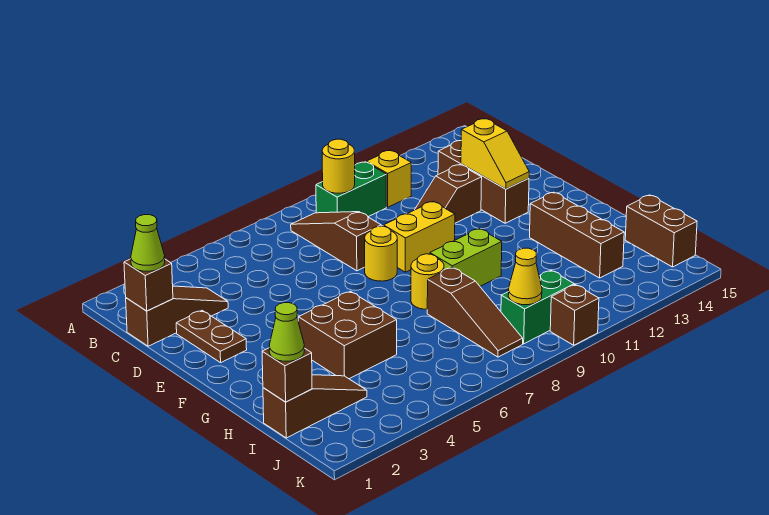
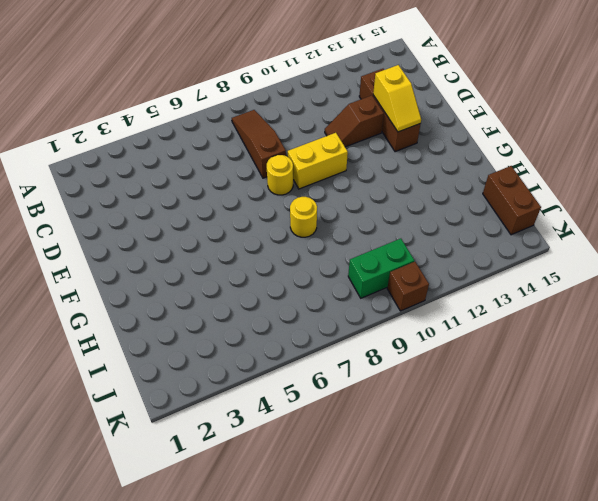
none -> green brick B9:B10 level 1
none -> yellow brick B11 level 1
none -> brown slope C1:C3 level 1 top 1

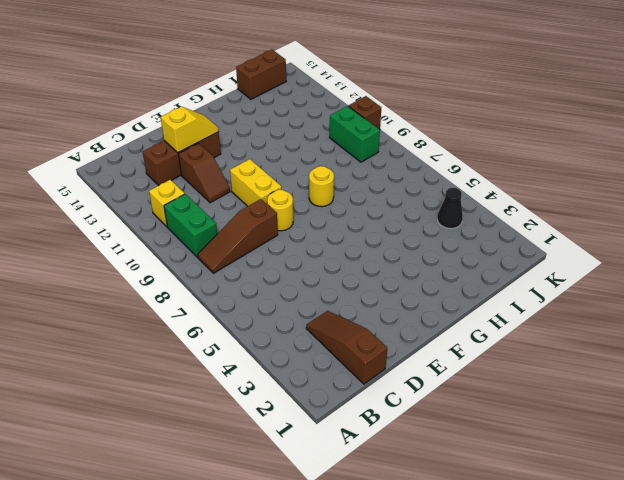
black cone J4 level 1 -> none
none -> brown plate D2:E2 level 1
none -> brown brick G4:H5 level 1
none -> lime brick G9:G10 level 1

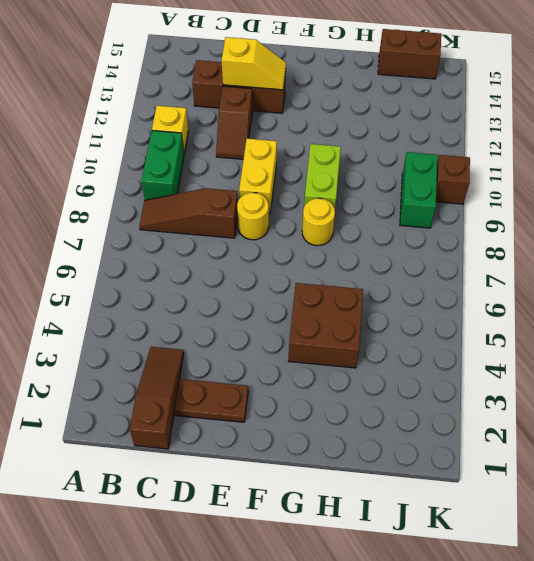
none -> brown brick G13:I13 level 1
none -> brown slope H8:J8 level 1 top H
none -> brown slope I1:I3 level 1 top 1

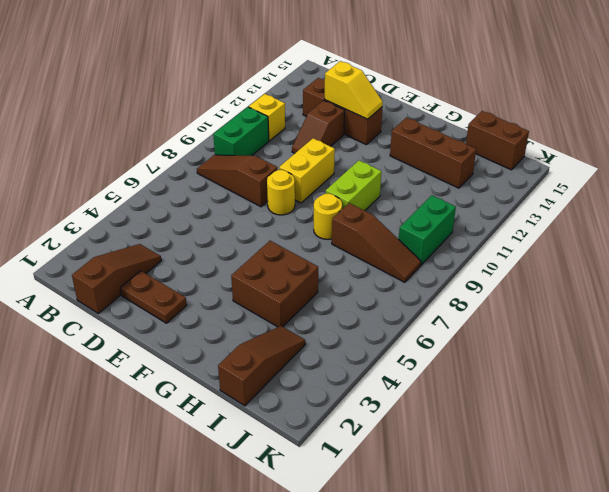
none -> brown brick K10 level 1
none -> yellow round brick B9 level 2
none -> brown brick C1 level 2

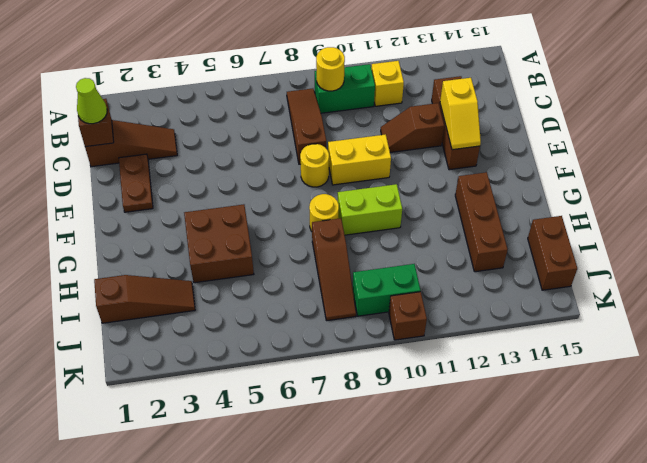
none -> brown brick I1 level 2
none -> yellow cone J9 level 2
none -> lime cone I1 level 3

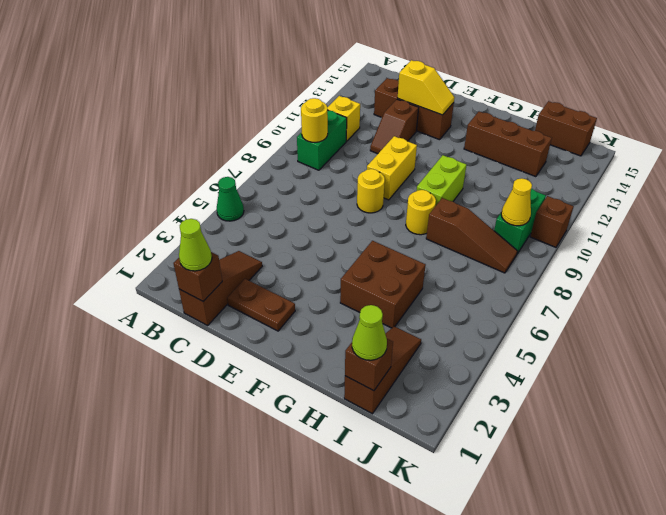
green cone A5 level 1 -> none
none -> brown slope B8:D8 level 1 top D

